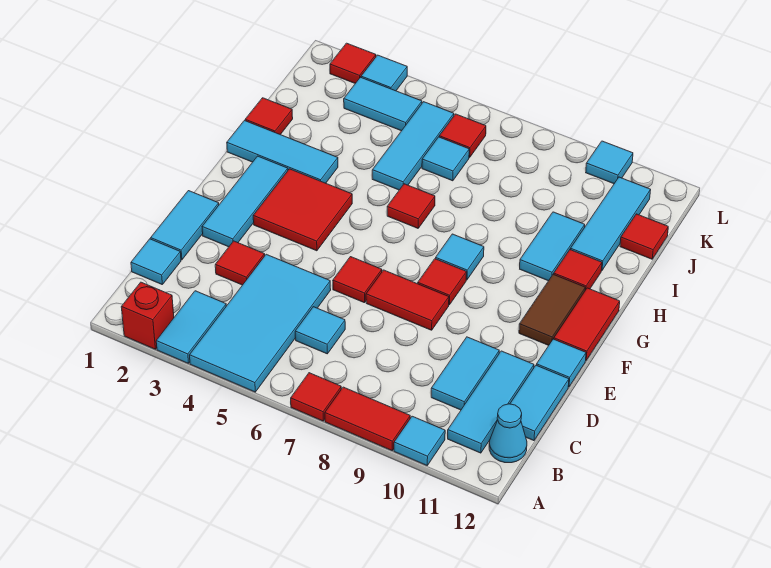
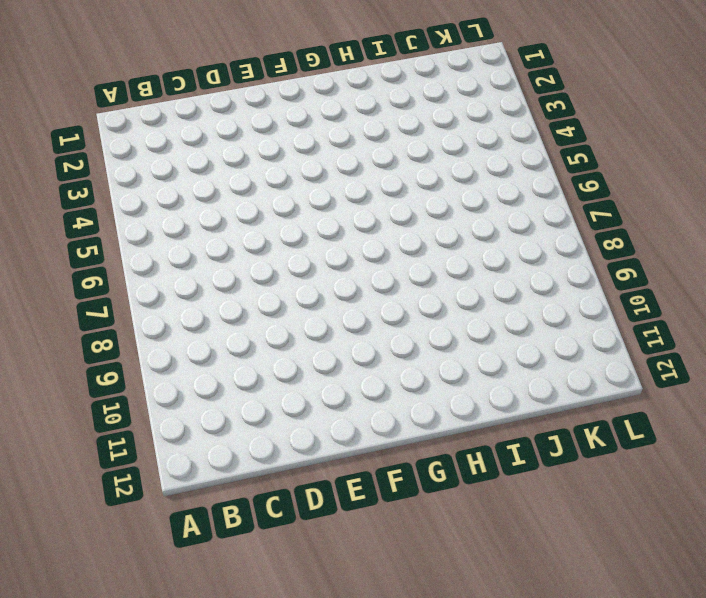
none -> red brick A2 level 1
none -> cyan tile A3:B3 level 1
none -> cyan tile A4:D5 level 1
none -> red tile A7 level 1

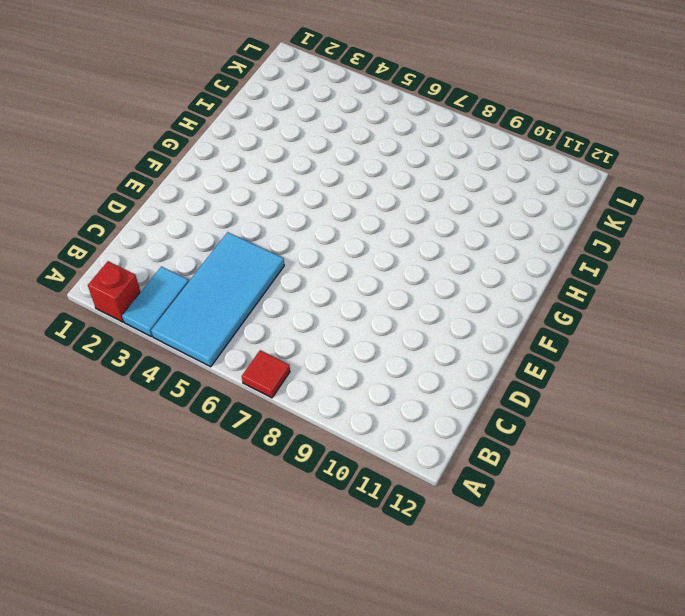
none -> red tile A8:A9 level 1
none -> cyan tile A10 level 1
none -> cyan tile B11:D11 level 1
none -> cyan cone B12 level 1

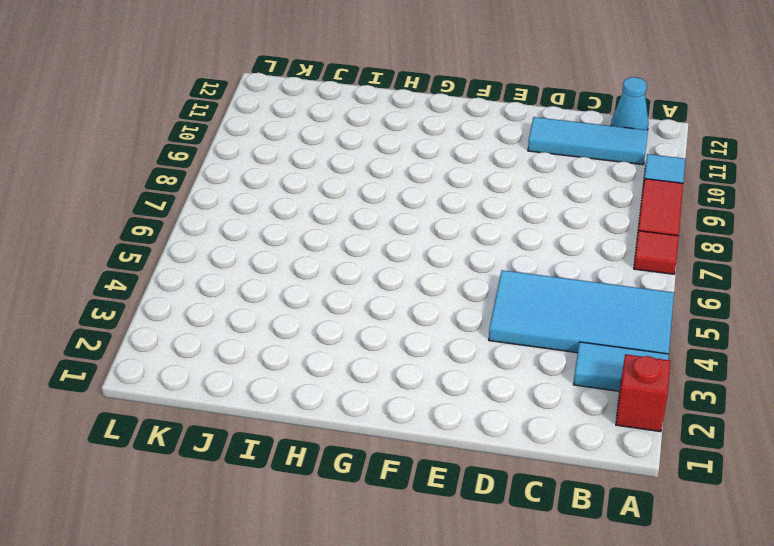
none -> cyan tile C1 level 1
none -> cyan tile C6 level 1
none -> cyan tile C10:D10 level 1
none -> cyan tile C12:D12 level 1

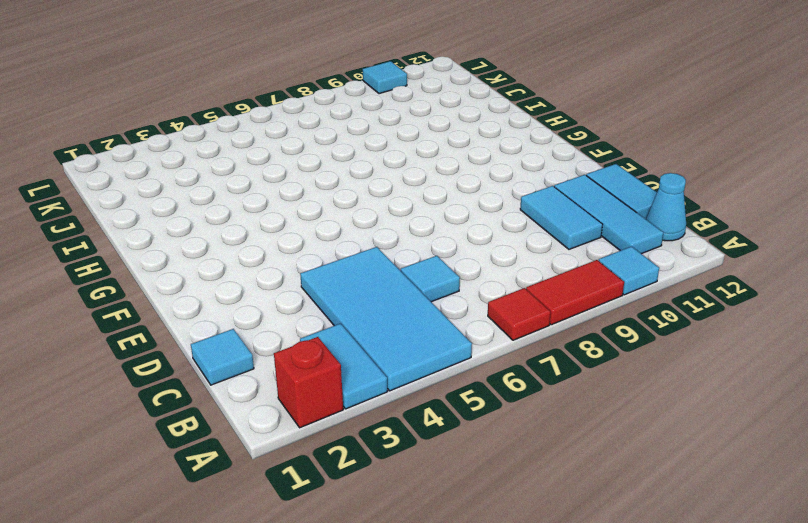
none -> cyan tile D1:E1 level 1
none -> red tile D3 level 1
none -> cyan tile E2:G2 level 1
none -> red tile E6 level 1

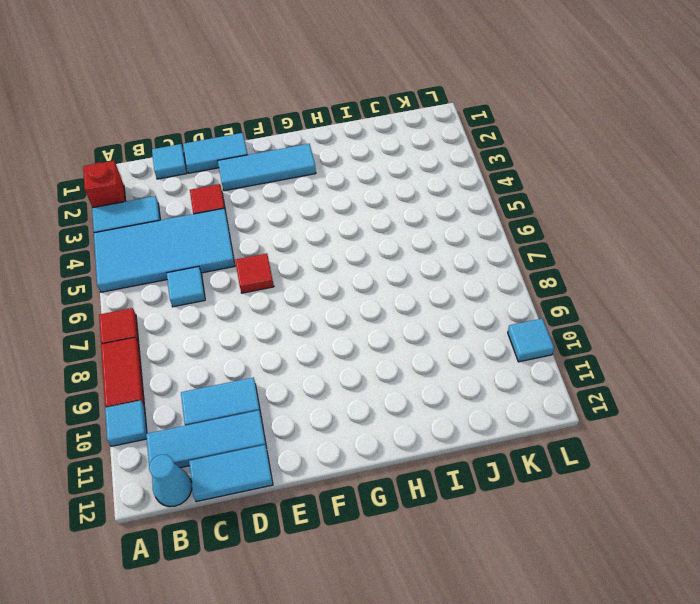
none -> red tile E7:E8 level 1
none -> cyan tile E12 level 1
none -> red tile F3:G4 level 1
none -> red tile F8 level 1

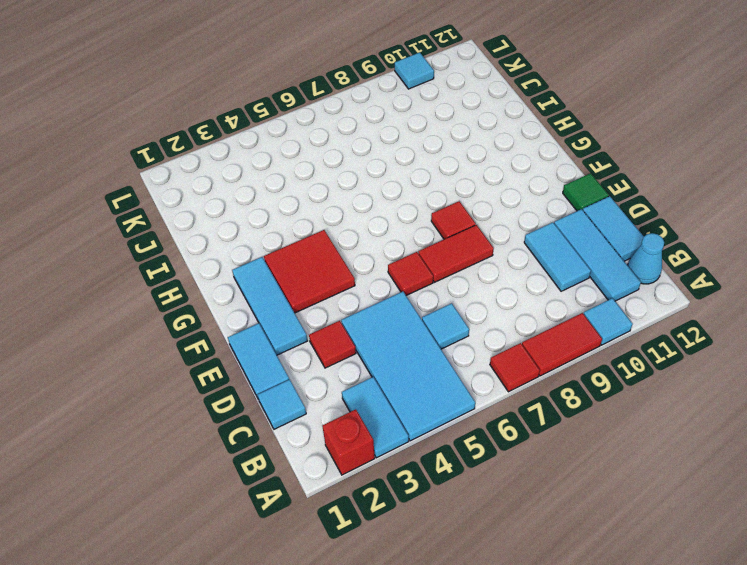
green tile E12 level 1 -> cyan tile E12 level 1
none -> brown tile F11:G11 level 1
none -> red tile F12:G12 level 1
none -> cyan tile G8 level 1
none -> cyan tile H1:H3 level 1

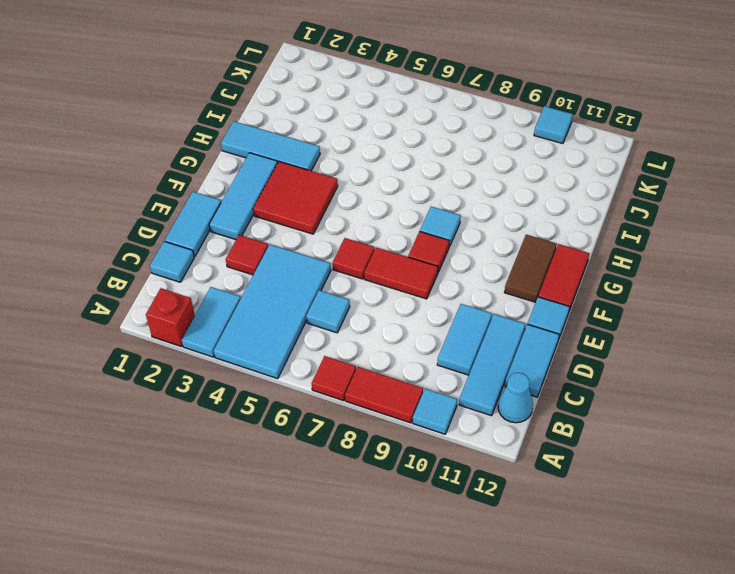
none -> red tile H6 level 1
none -> cyan tile H10:I10 level 1
none -> red tile H11 level 1
none -> red tile I1 level 1

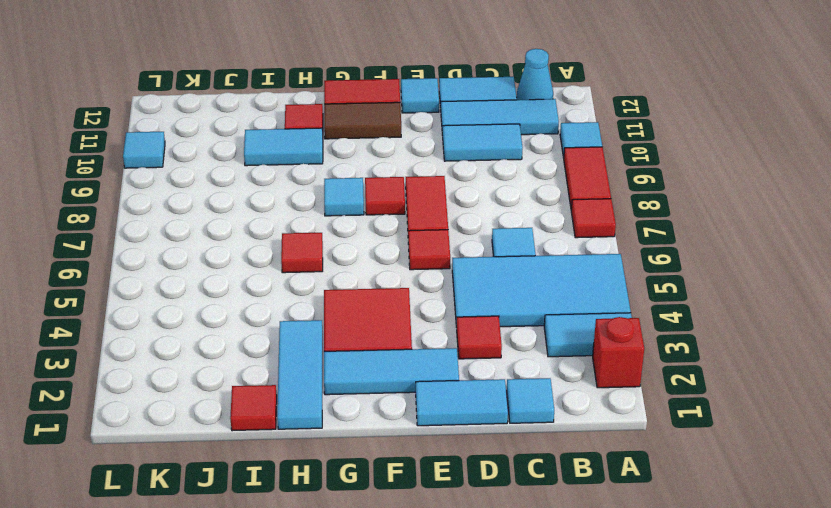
none -> cyan tile I5:K5 level 1
none -> cyan tile I11:K11 level 1
none -> cyan tile J6 level 1
none -> red tile J12 level 1

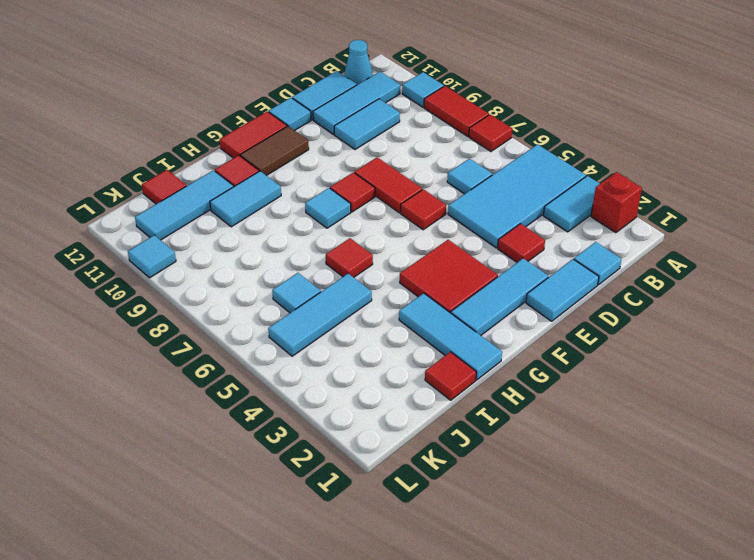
none -> cyan tile K3:K4 level 1
none -> red tile K6 level 1
none -> red tile L2 level 1
none -> cyan tile L3 level 1

